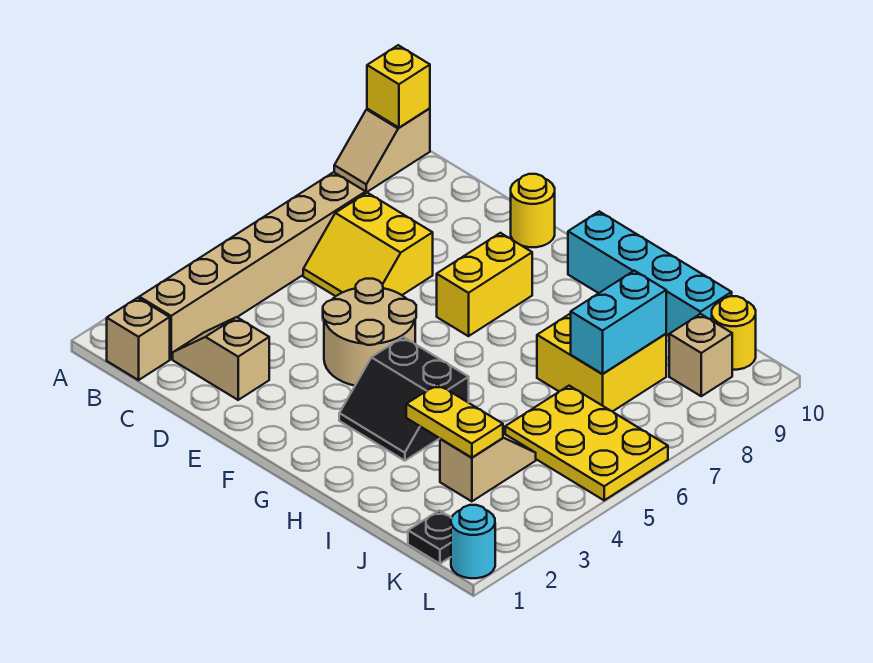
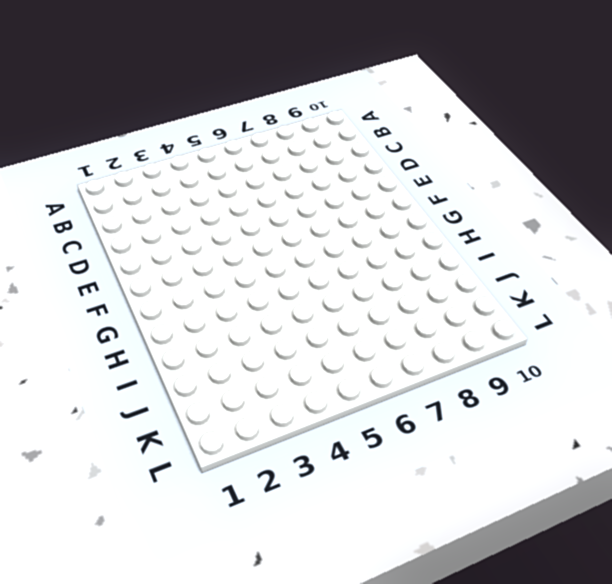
none -> tan slope A9:A10 level 1 top 10
none -> tan brick B1 level 1
none -> tan brick B2:B7 level 1

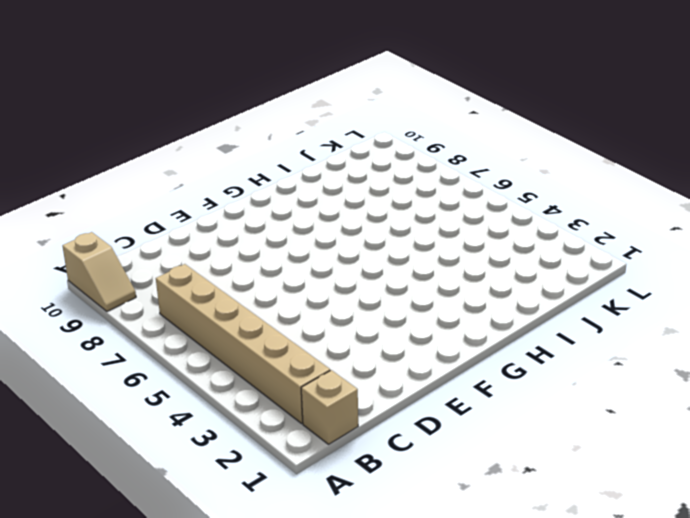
none -> tan slope C2:D2 level 1 top D
none -> yellow slope C6:D7 level 1 top 7
none -> tan round brick E4:F5 level 1

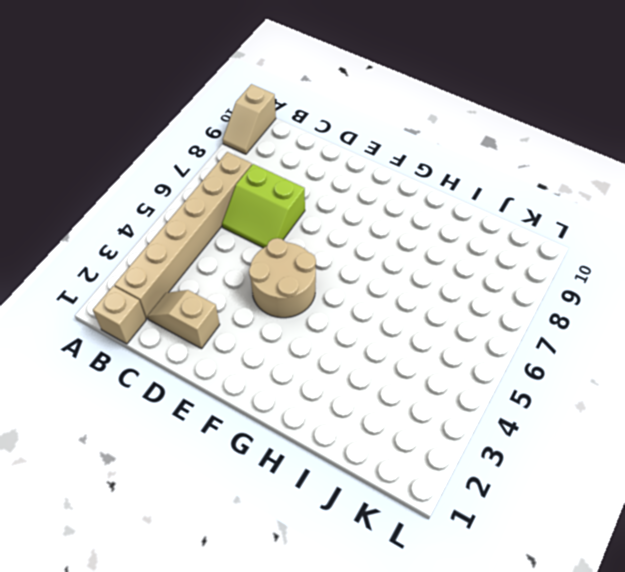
lime slope C6:D7 level 1 top 7 -> yellow slope C6:D7 level 1 top 7
none -> yellow round brick E10 level 1
none -> yellow brick F7:F8 level 1
none -> black slope G3:H4 level 1 top 4

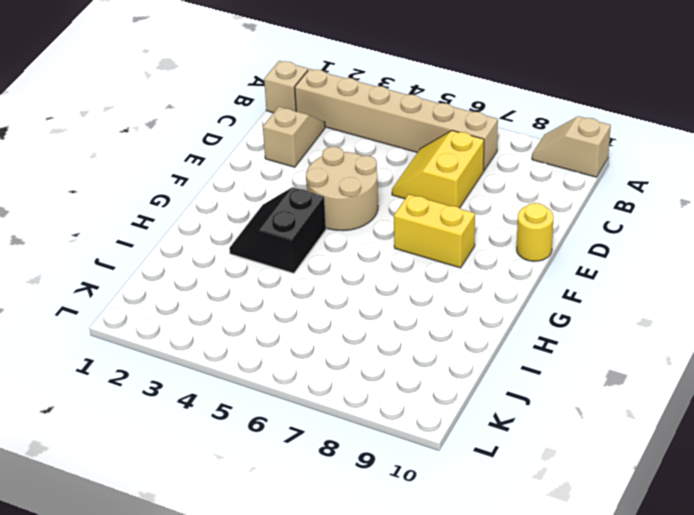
none -> cyan brick G10:J10 level 1
none -> yellow brick I7:J8 level 1
none -> tan slope J3:J4 level 1 top 3

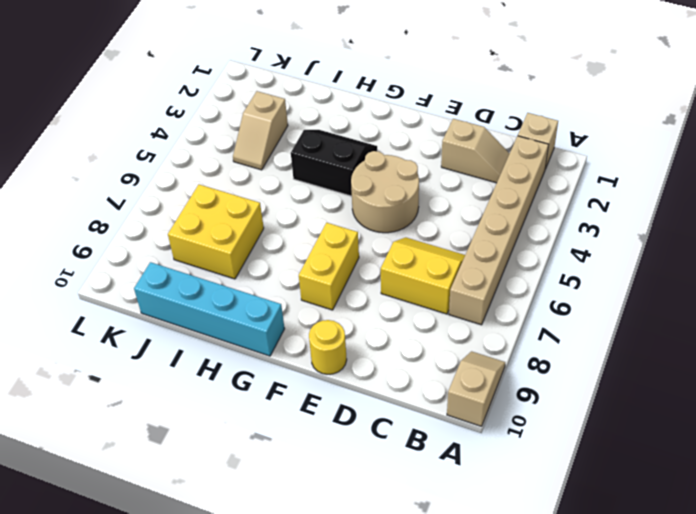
none -> yellow plate J5:L6 level 1
none -> black plate K1 level 1
none -> tan brick K9 level 1

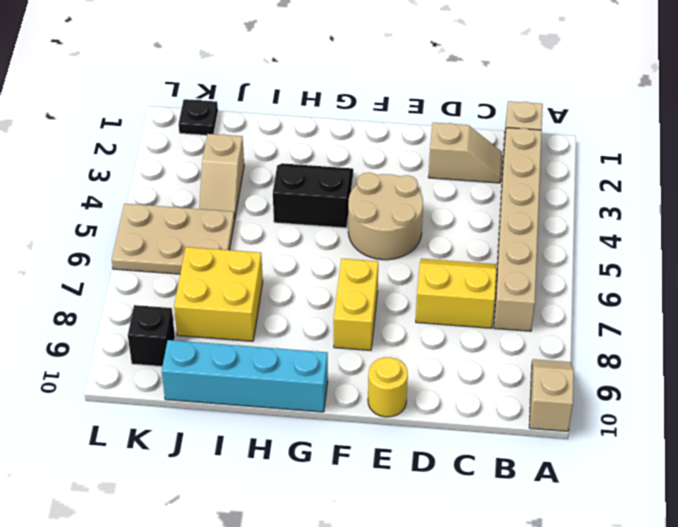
tan plate J5:L6 level 1 -> yellow plate J5:L6 level 1
black brick K9 level 1 -> tan brick K9 level 1
none -> yellow round brick K10 level 1
none -> cyan round brick L1 level 1
none -> yellow brick A10 level 2

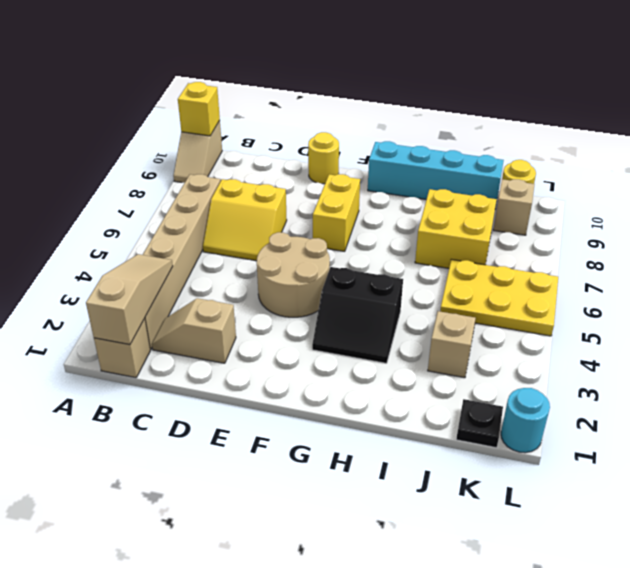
tan slope B1:B3 level 2 top 1 -> none
none -> yellow plate I3:J3 level 2
none -> cyan brick J7:J8 level 2

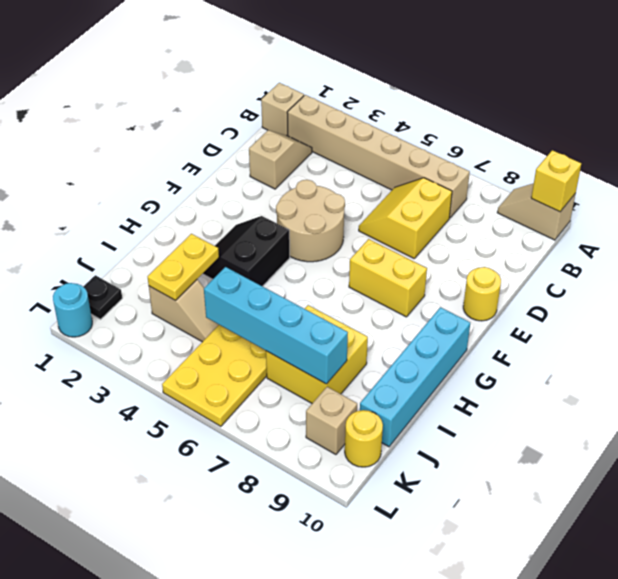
cyan brick J5:J8 level 2 -> cyan brick J7:J8 level 2

